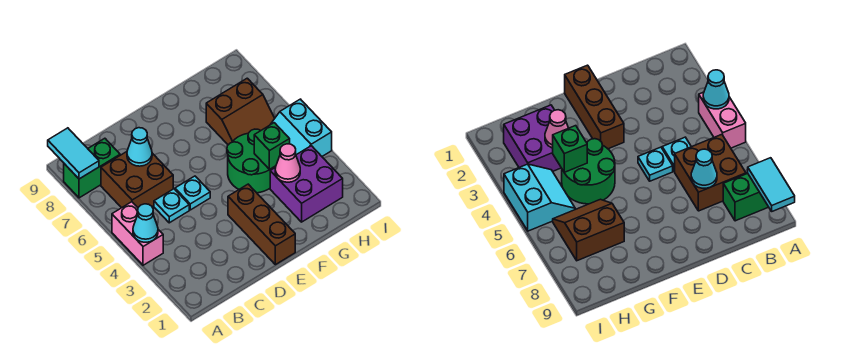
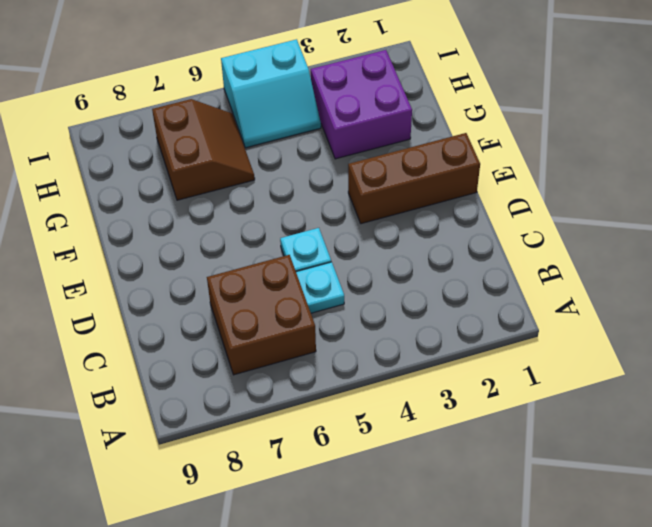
none -> pink brick A4:A5 level 1
none -> green brick A8:B8 level 1
none -> green round brick F4:G5 level 1

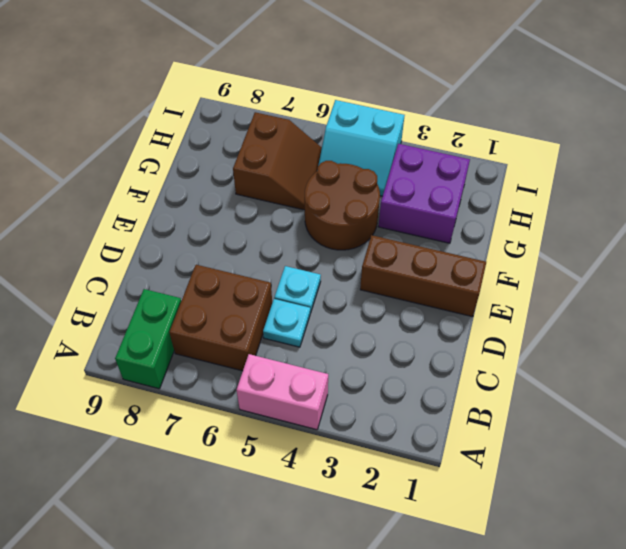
brown round brick F4:G5 level 1 -> green round brick F4:G5 level 1
none -> cyan cone A4 level 2
none -> cyan tile A8:A9 level 2
none -> cyan cone C7 level 2

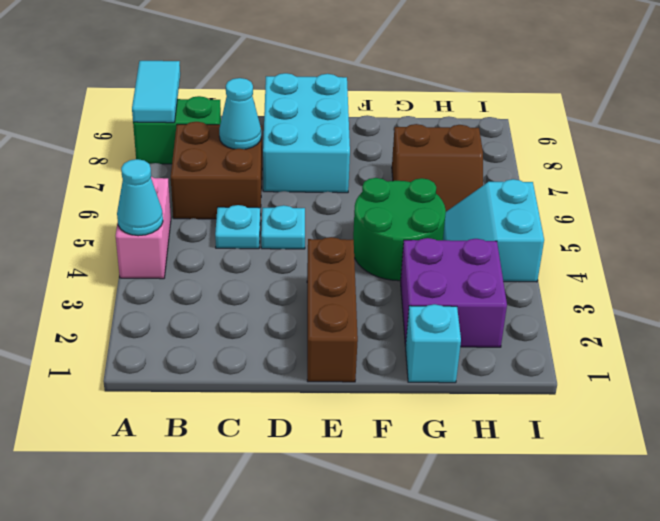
cyan brick D7:E9 level 1 -> none
cyan brick G1 level 1 -> none
none -> pink cone G3 level 2
none -> green brick G4 level 2

